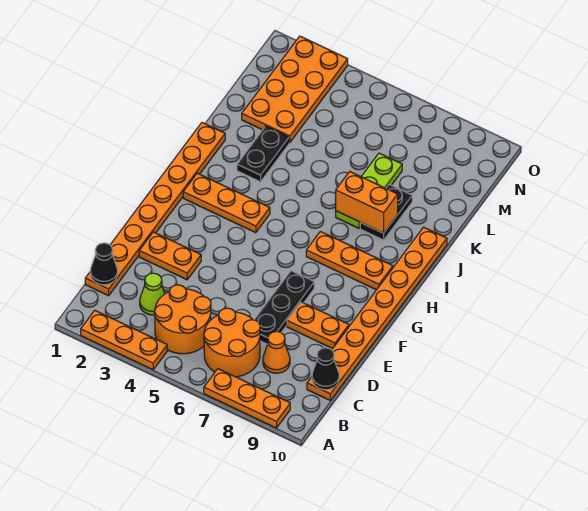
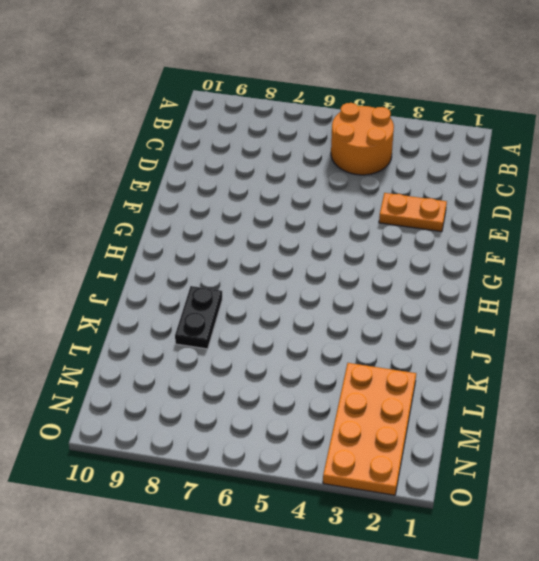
none -> orange plate A2:A4 level 1
none -> orange plate A7:A9 level 1
none -> orange round brick B6:C7 level 1

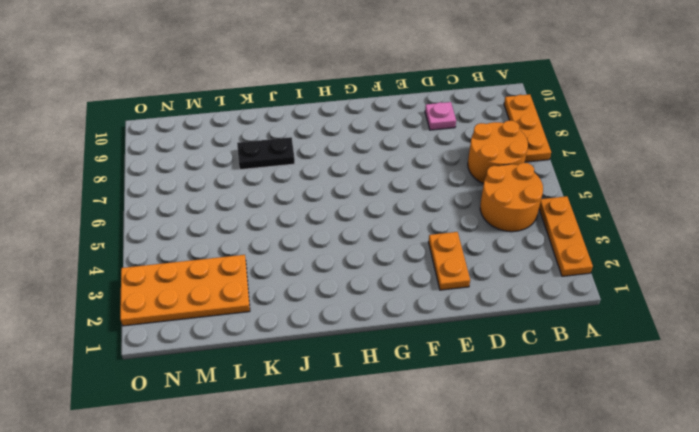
pink plate D9 level 1 -> none
none -> orange plate C1:J1 level 1
none -> lime cone C3 level 1
none -> orange cone C8 level 1

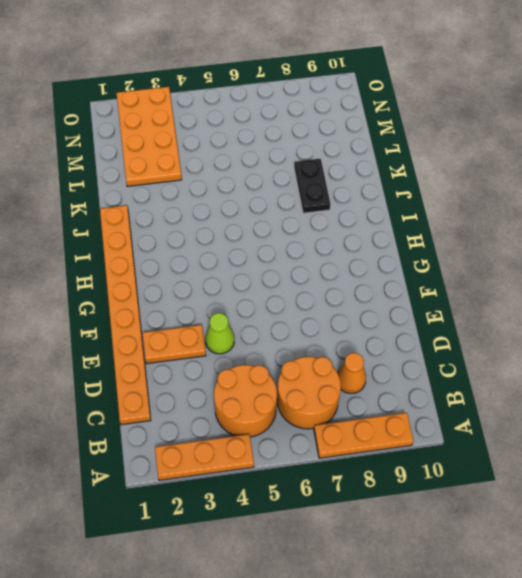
lime cone E4 level 1 -> lime cone C3 level 1
none -> orange plate C10:J10 level 1
none -> black plate D7:F7 level 1
none -> orange plate E8:E9 level 1

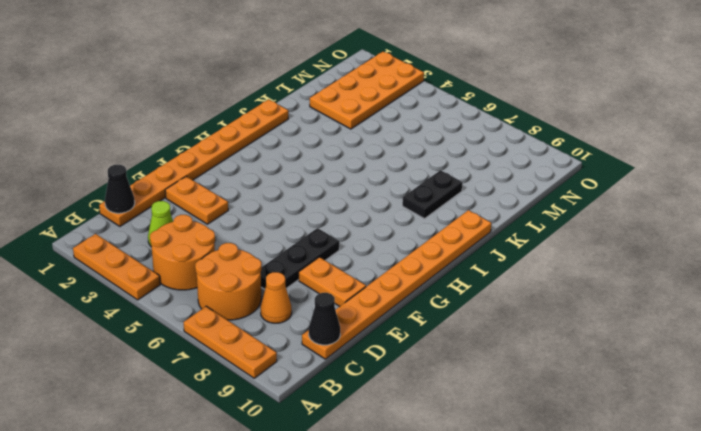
none -> orange plate H2:H4 level 1
none -> orange plate H7:H9 level 1
none -> black plate J3:K3 level 1

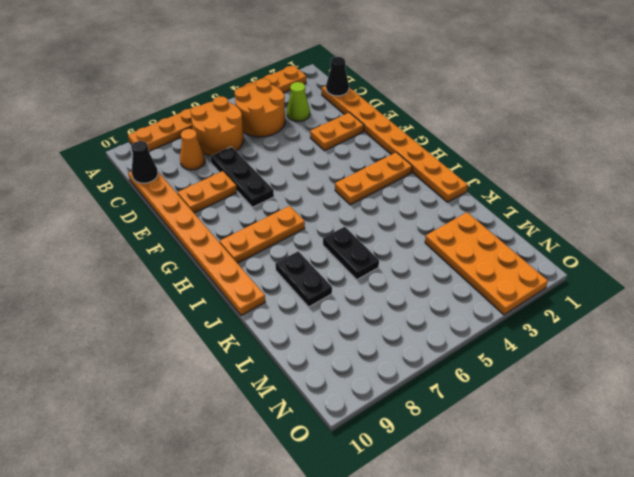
black plate J6:K6 level 1 -> black plate J3:K3 level 1
none -> lime plate J7:L7 level 1
none -> orange brick J7:J8 level 2

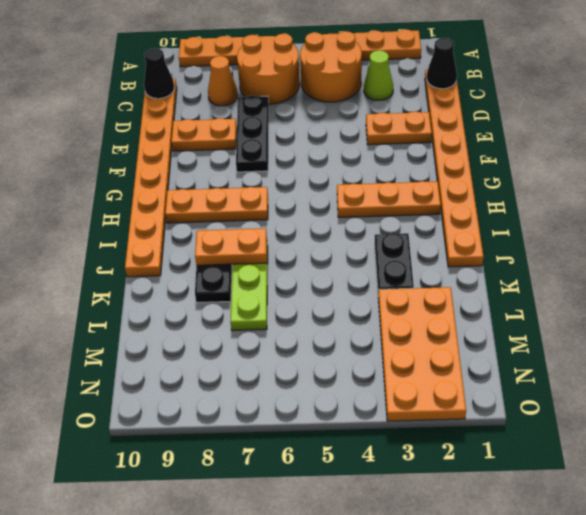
orange plate J7:J8 level 2 -> orange brick J7:J8 level 2

